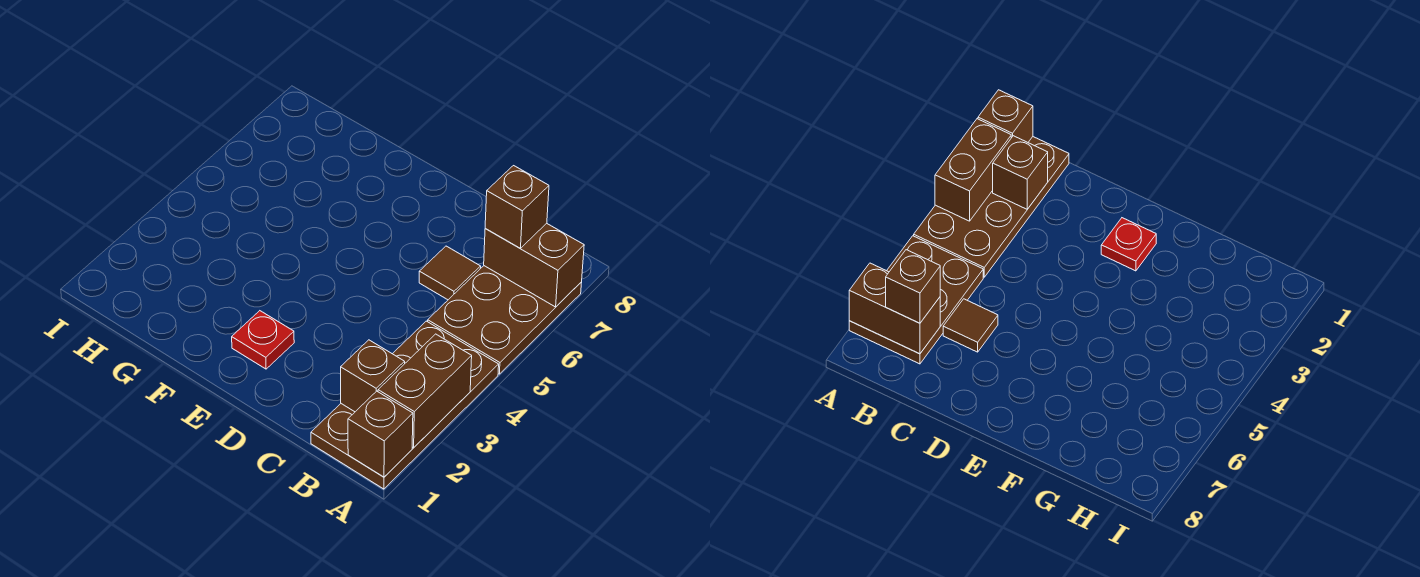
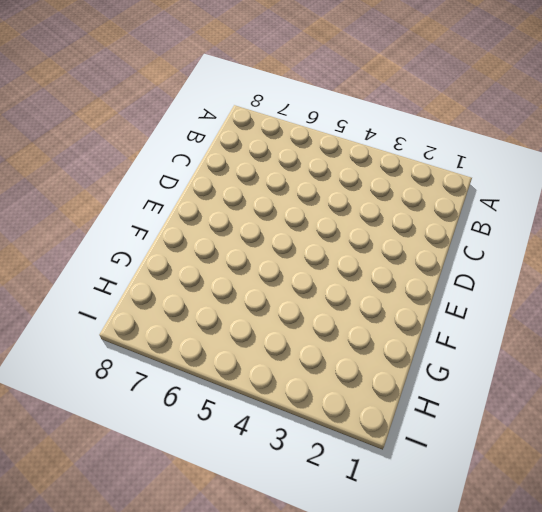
none -> brown plate A1:B4 level 1
none -> brown plate A5:B7 level 1

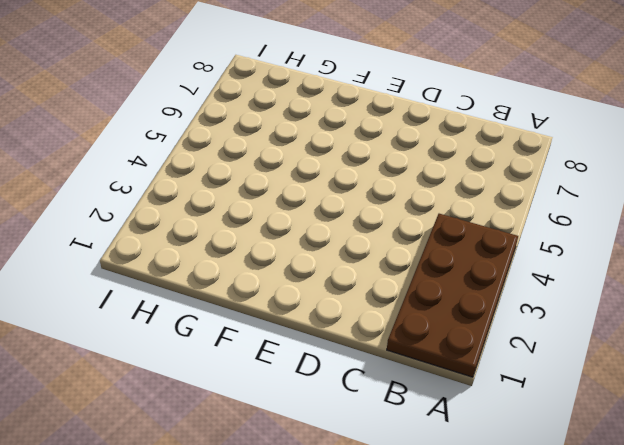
none -> brown plate A5:B7 level 1
none -> brown tile C6 level 1

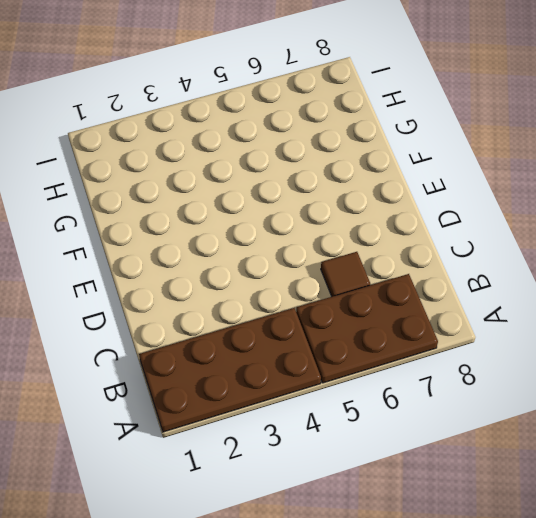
none -> red plate E2 level 1
none -> brown brick A1 level 2

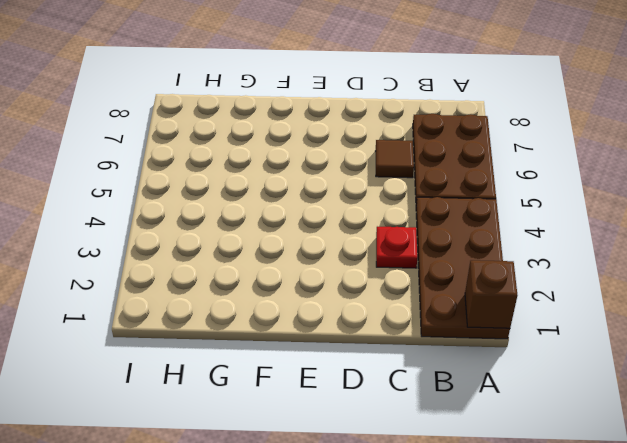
red plate C3 level 1 -> red plate E2 level 1
none -> brown brick A2:A3 level 2
none -> brown brick A7:B7 level 2

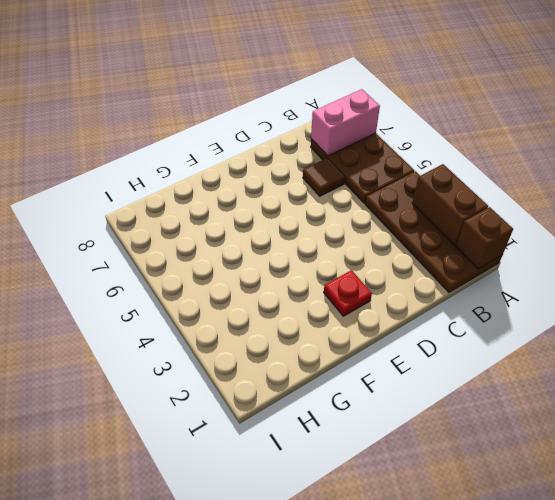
pink brick A7:B7 level 2 -> brown brick A7:B7 level 2
none -> brown brick B2 level 2
none -> brown brick B7 level 3

